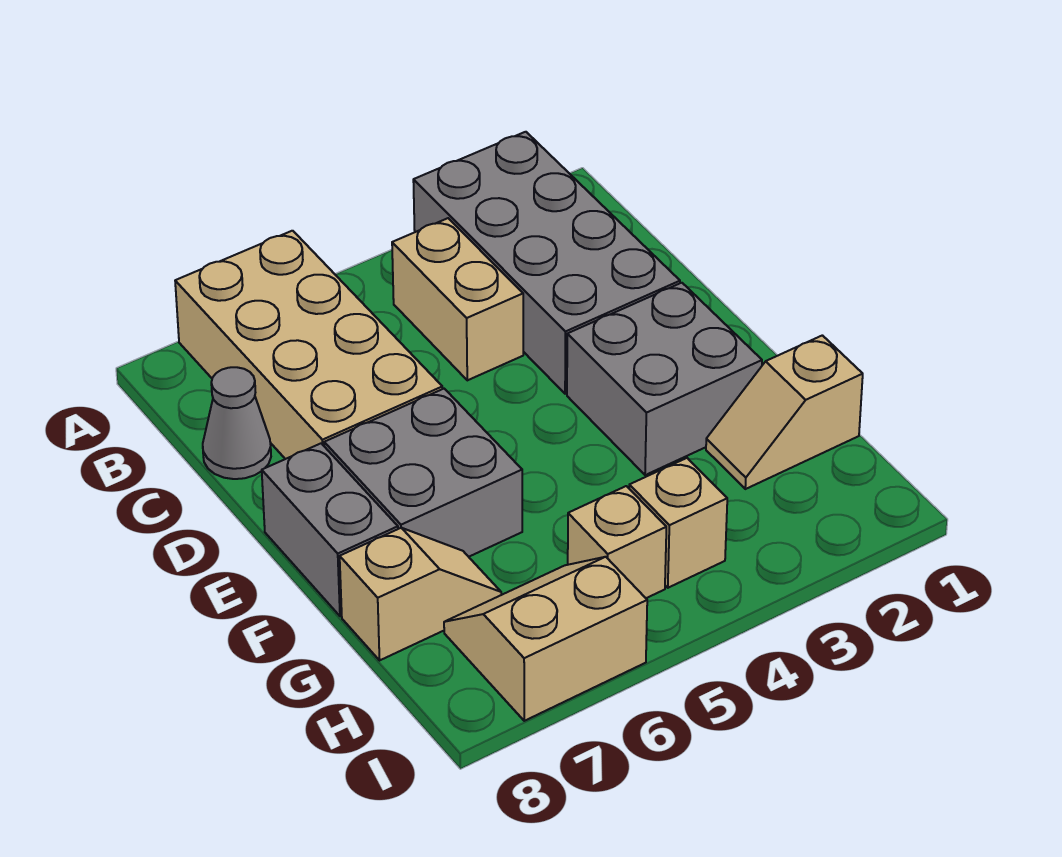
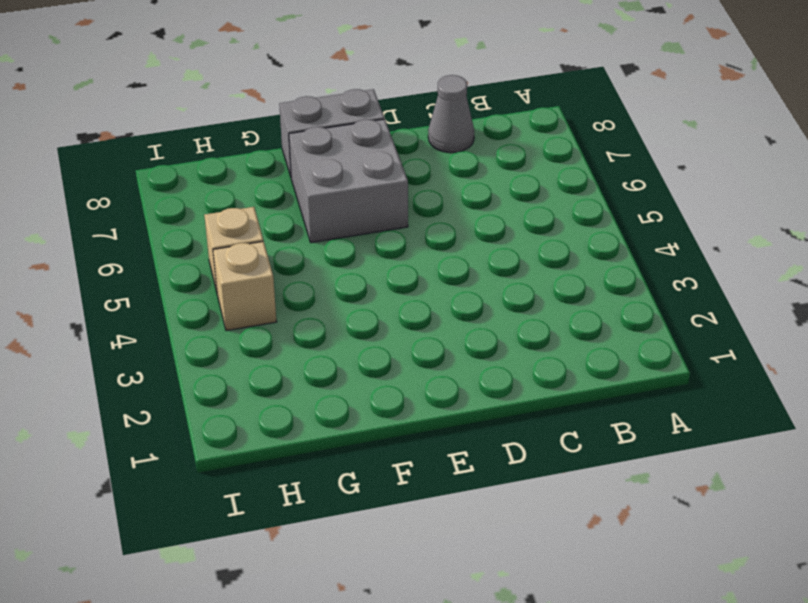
none -> grey brick A2:D3 level 1
none -> tan brick A6:D7 level 1
none -> tan brick B4:C4 level 1

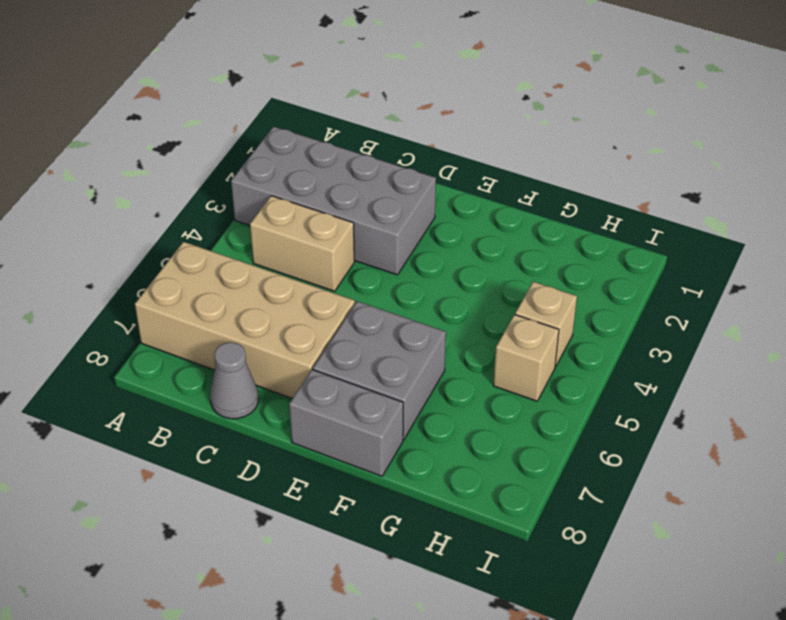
none -> grey brick E2:F3 level 1
none -> tan slope G1:G2 level 1 top 1
none -> tan slope G7:G8 level 1 top 8

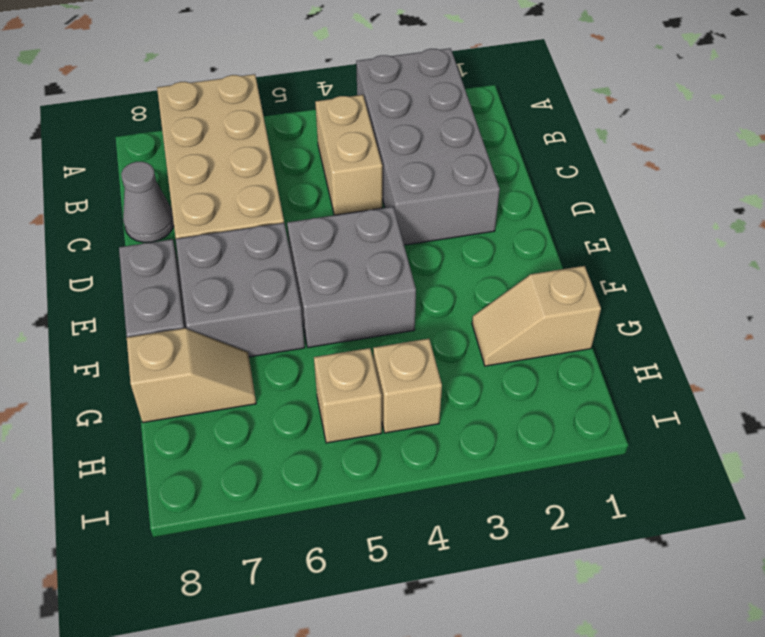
grey brick E4:F5 level 1 -> grey brick E2:F3 level 1
none -> tan slope H6:I7 level 1 top I

